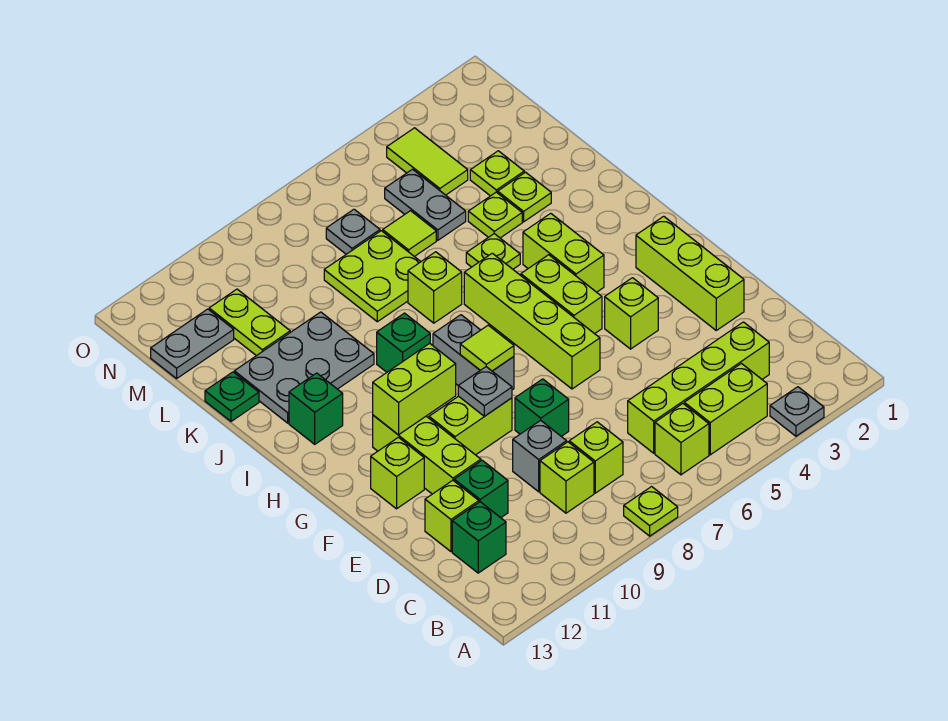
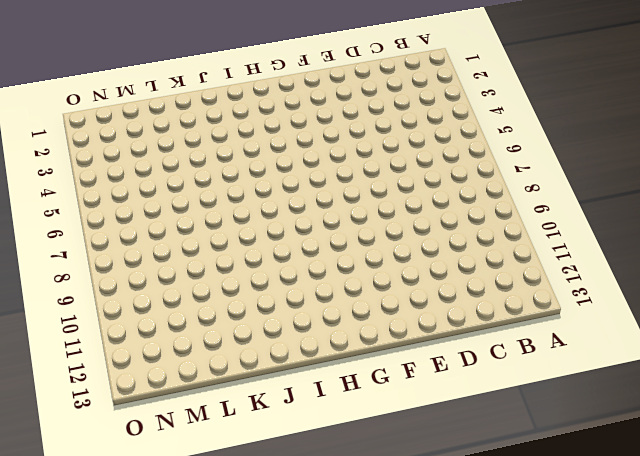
none -> grey plate A3 level 1
none -> lime plate A8 level 1
none -> lime brick B4:B5 level 1
none -> lime brick B6 level 1

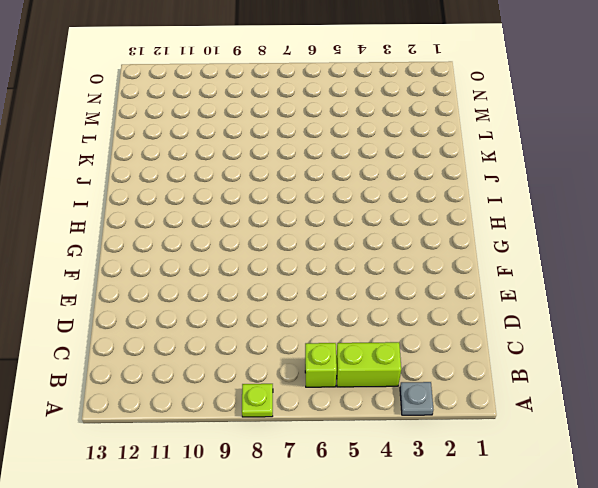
none -> lime brick C3:C6 level 1
none -> lime brick C8 level 1
none -> lime brick C9 level 1
none -> green brick C12 level 1

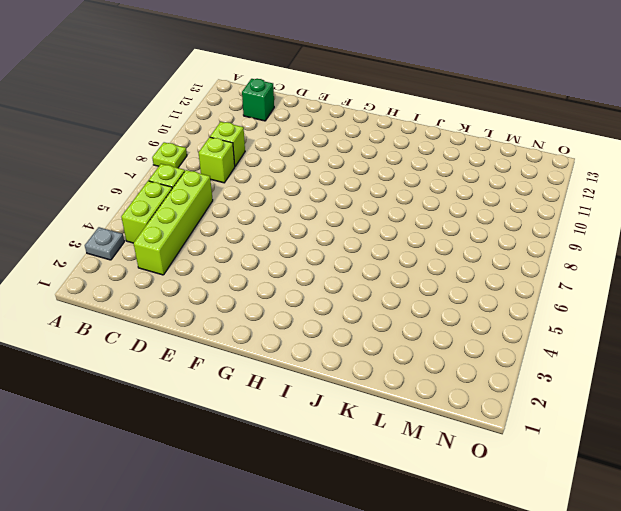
none -> grey brick D9 level 1
none -> green brick D11 level 1
none -> lime brick D12 level 1
none -> lime brick E2:G2 level 1

